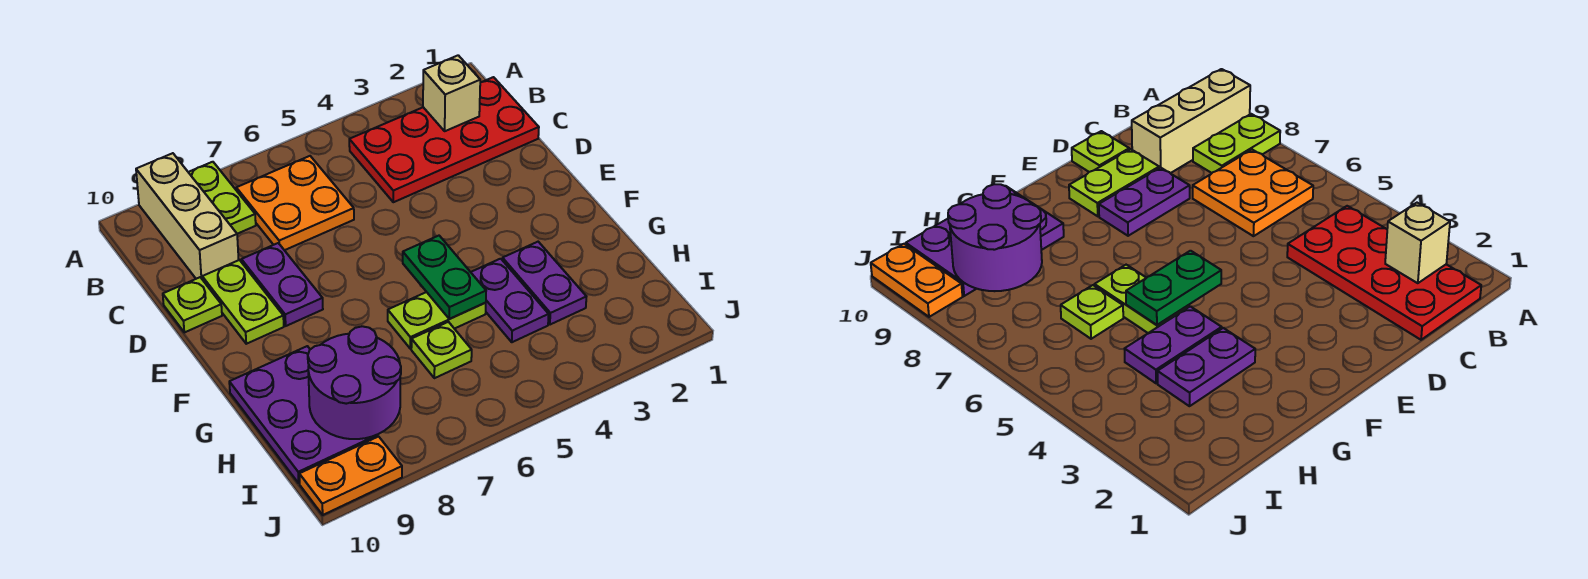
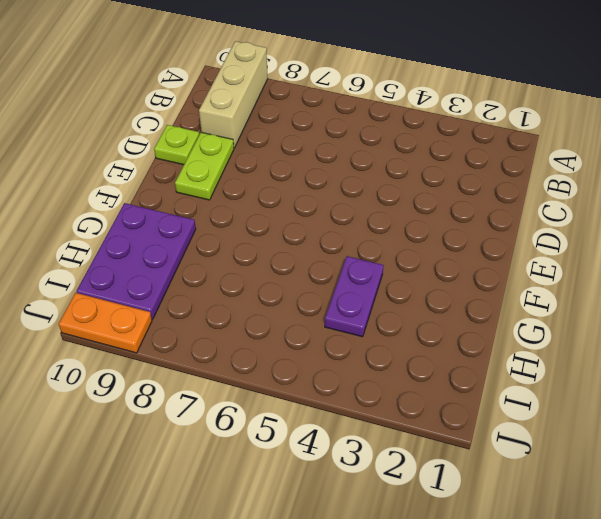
none -> lime plate A8:B8 level 1
none -> red plate B1:C4 level 1
none -> orange plate B6:C7 level 1

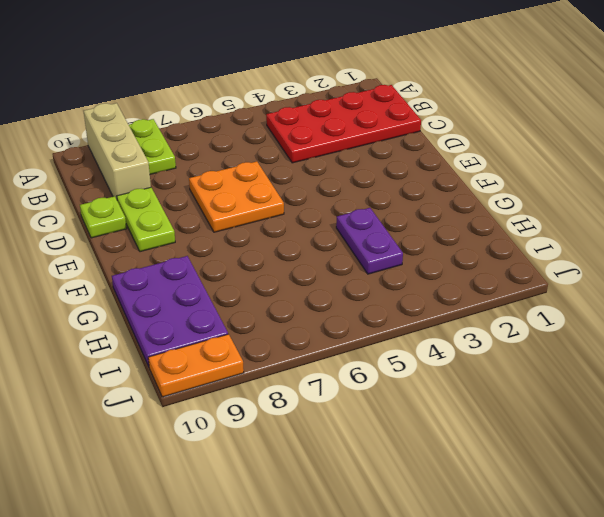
orange plate D6:E7 level 1 -> orange plate B6:C7 level 1
none -> purple plate D8:E8 level 1
none -> purple plate G3:H3 level 1
none -> lime plate G5:G6 level 1

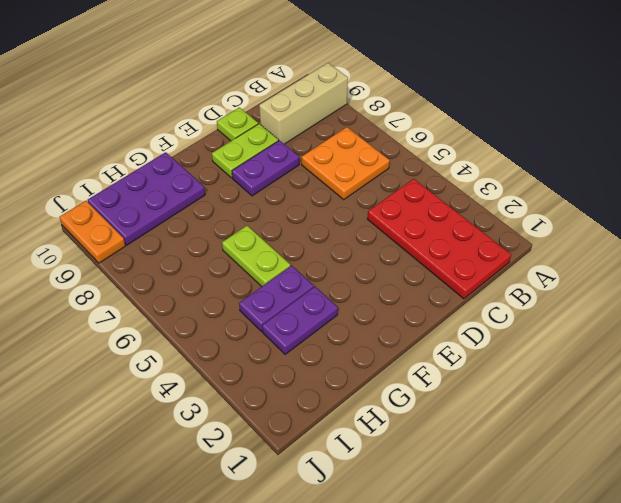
none -> lime plate A8:B8 level 1
none -> lime plate H6 level 1
none -> tan brick B2 level 2

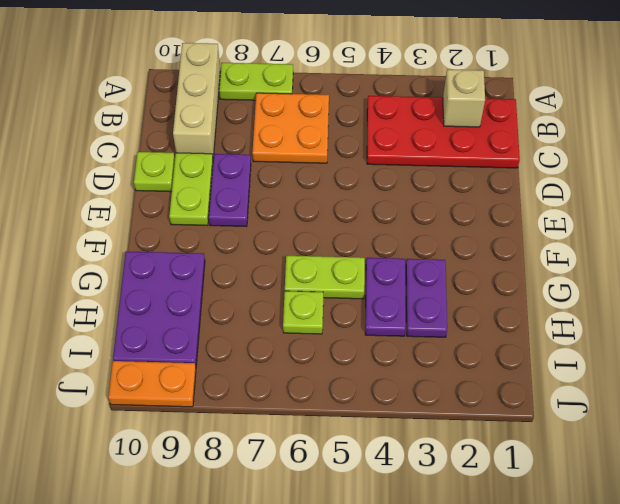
lime plate A7:A8 level 1 -> lime plate A8:B8 level 1
none -> green plate F5:G5 level 2
none -> purple round brick H8:I9 level 2

